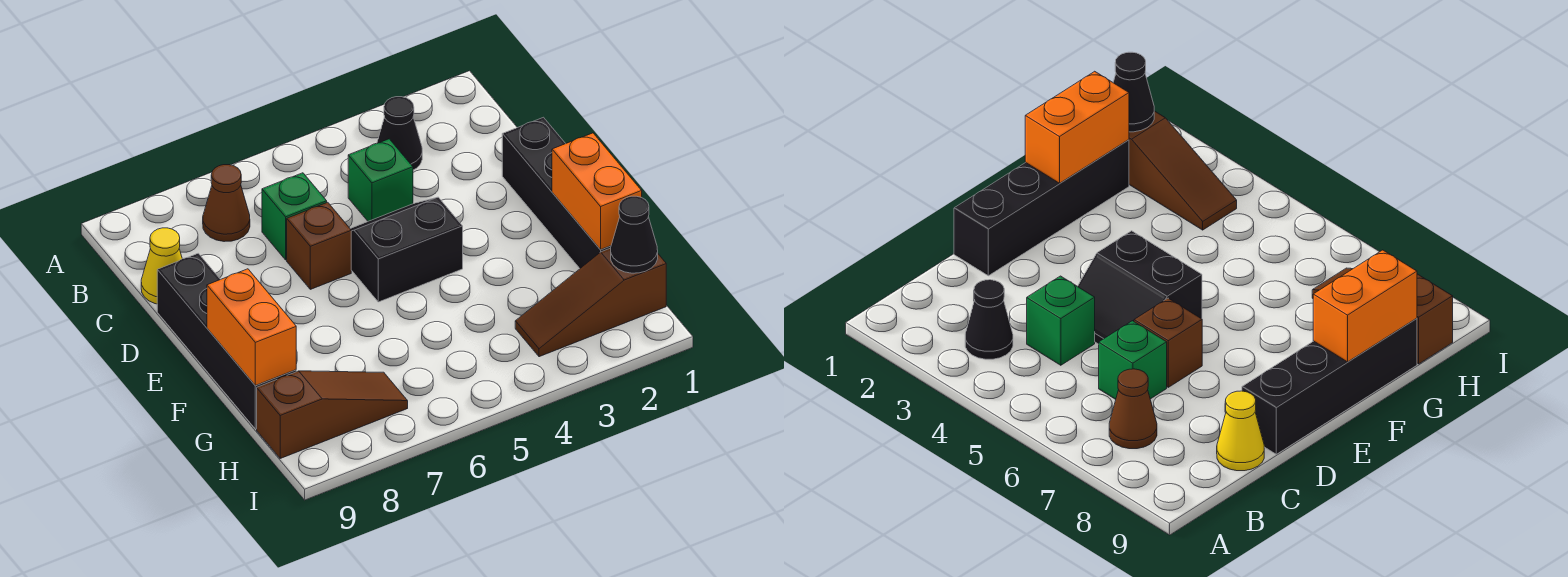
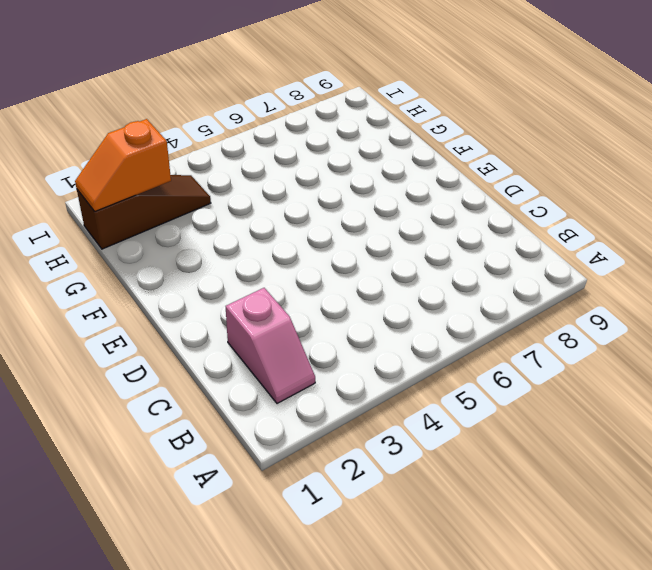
pink slope B2:C2 level 1 top C -> none
orange slope H1:H2 level 2 top 2 -> black cone H1 level 2
none -> black cone B3 level 1
none -> brown cone B7 level 1
none -> green brick C4 level 1

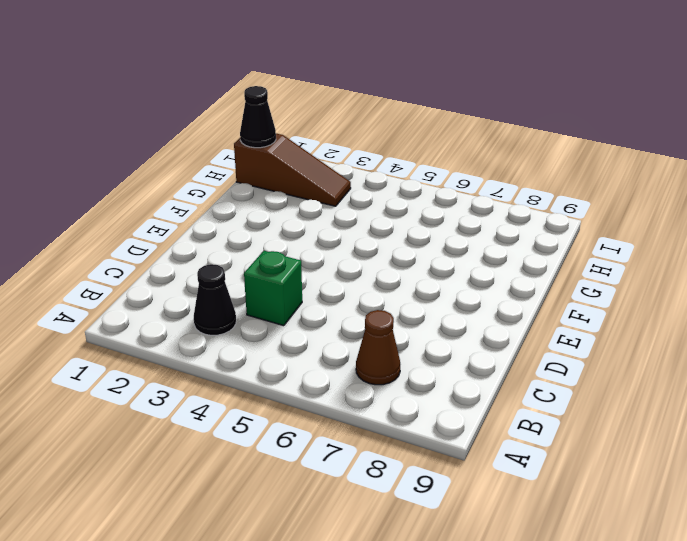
none -> green brick C6 level 1
none -> yellow cone C9 level 1
none -> black brick D1:G1 level 1

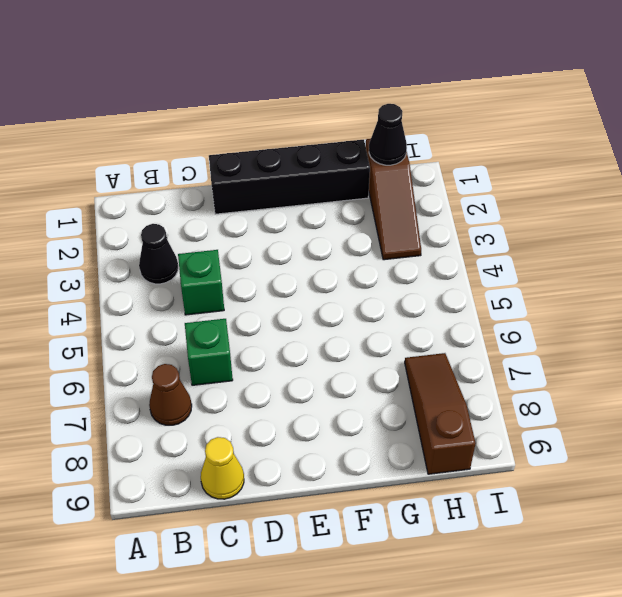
none -> black slope D4:E5 level 1 top E
none -> brown brick D6 level 1
none -> black brick D9:G9 level 1

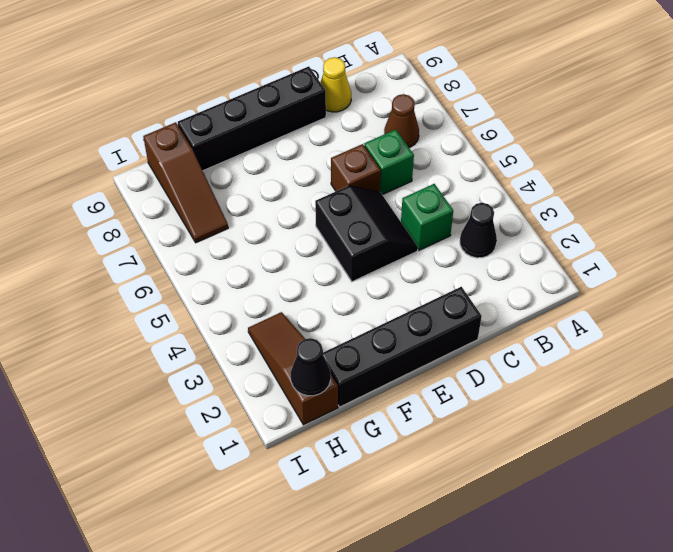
none -> orange brick F1:G1 level 2
none -> orange brick F9:G9 level 2

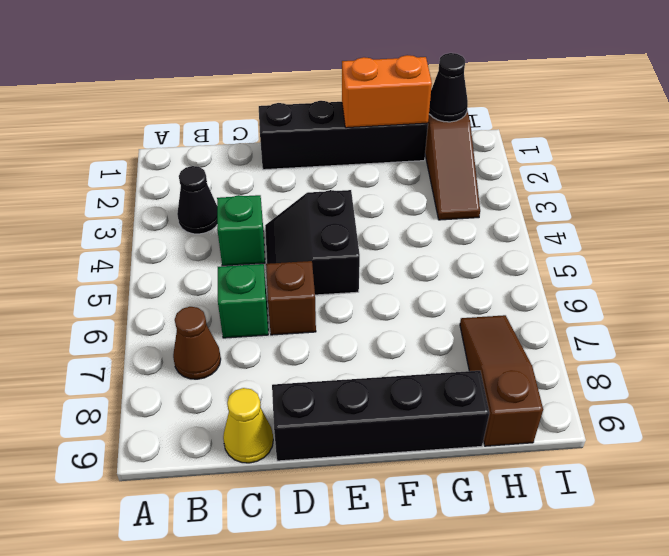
none -> orange brick F9:G9 level 2

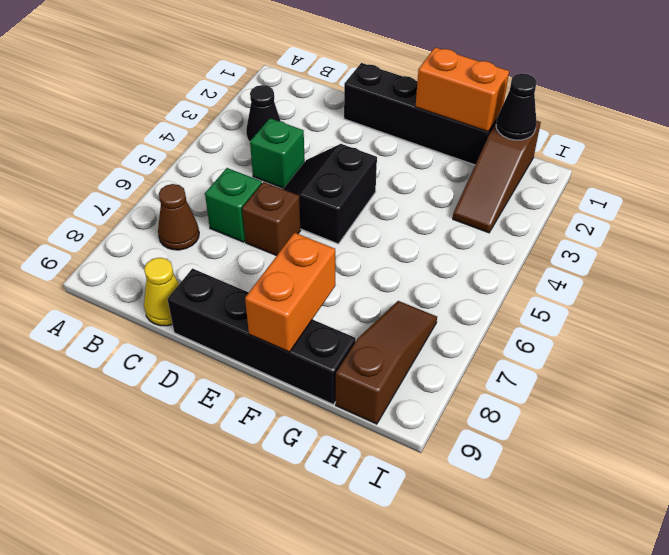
orange brick F8:F9 level 2 -> orange brick F9:G9 level 2

